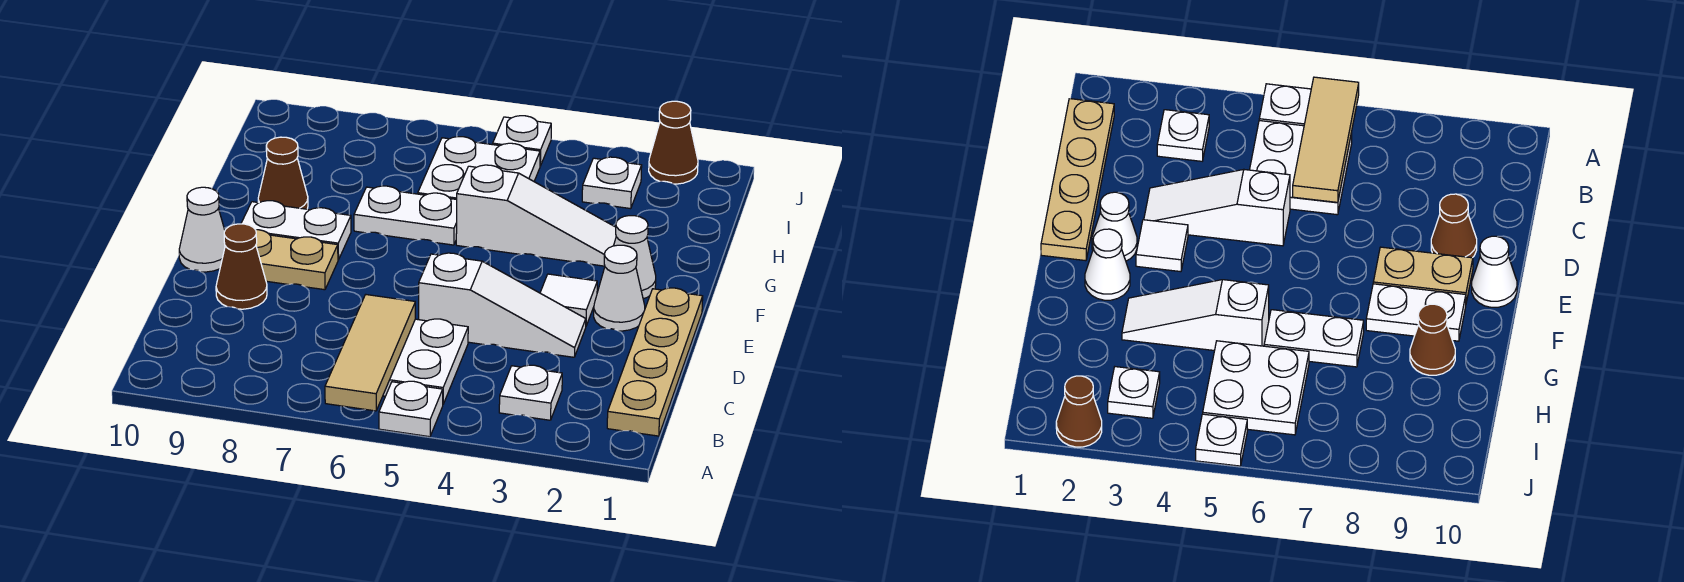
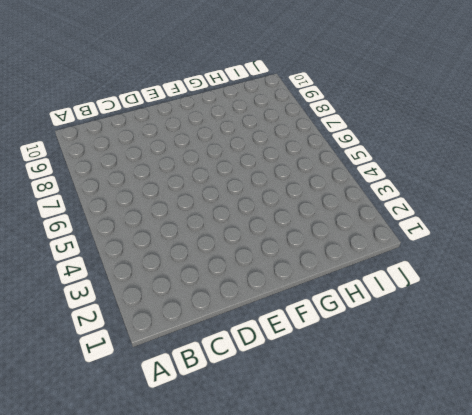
none -> white plate A5 level 1
none -> tan plate B1:E1 level 1
none -> white plate B3 level 1

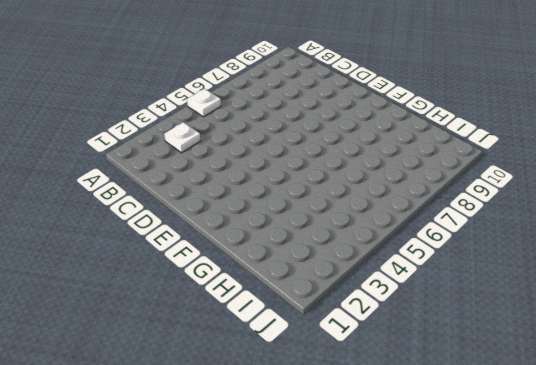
none -> tan plate B1:E1 level 1
none -> white plate B5:C6 level 1
none -> white slope D3:D5 level 1 top 5

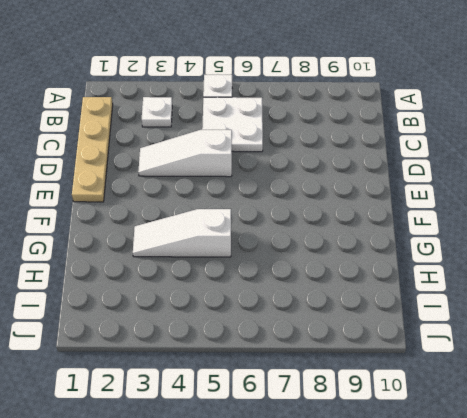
none -> brown cone D9 level 1
none -> white cone E2 level 1
none -> white tile E3 level 1

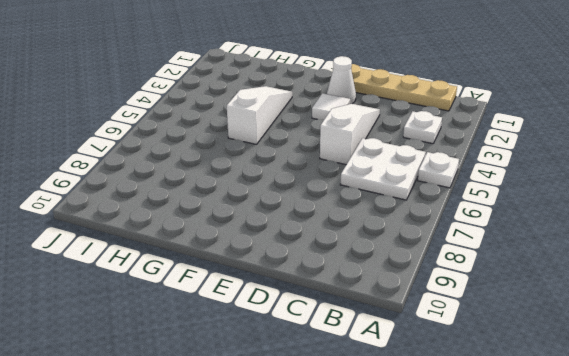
none -> brown cone D9 level 1
none -> tan plate E8:E9 level 1
none -> white cone E10 level 1

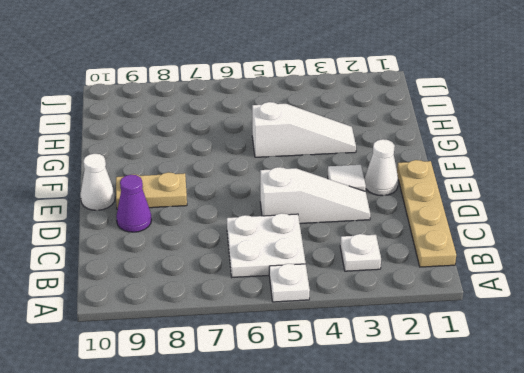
purple cone D9 level 1 -> brown cone D9 level 1
none -> white cone F2 level 1
none -> white plate F8:F9 level 1
none -> white plate G6:G7 level 1

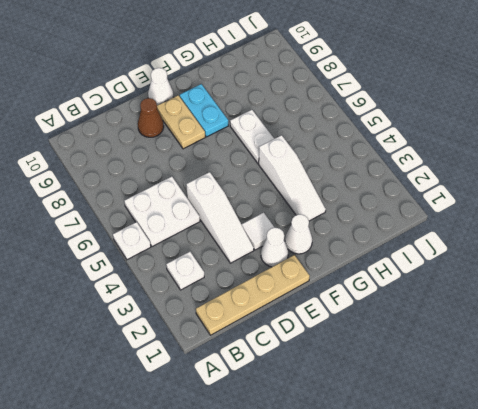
cyan plate F8:F9 level 1 -> white plate F8:F9 level 1
none -> brown cone G9 level 1
none -> white plate H5:I6 level 1
none -> white plate I3 level 1

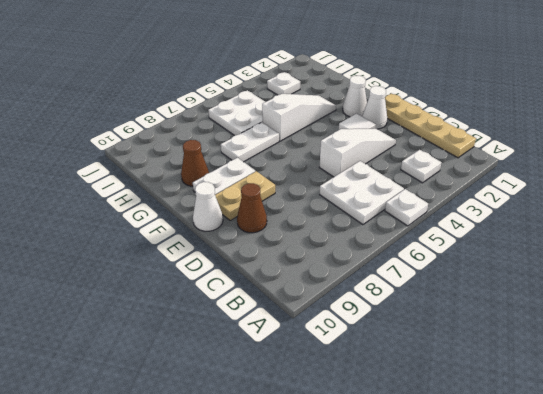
none -> brown cone J2 level 1
none -> white plate J5 level 1
none -> tan tile A6:C6 level 2

